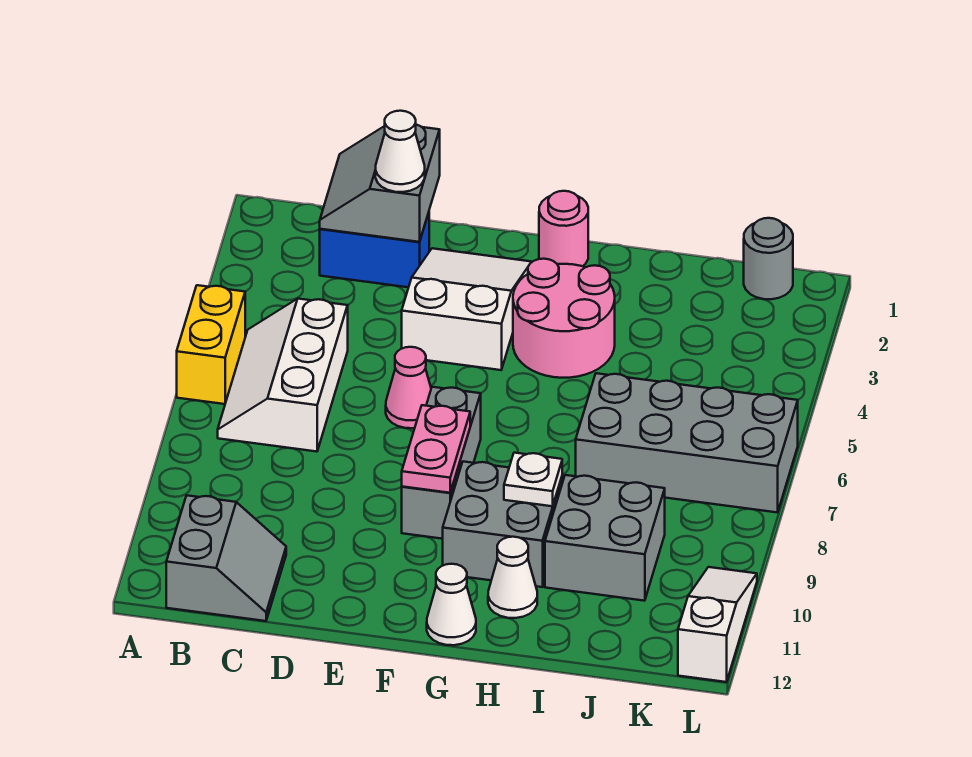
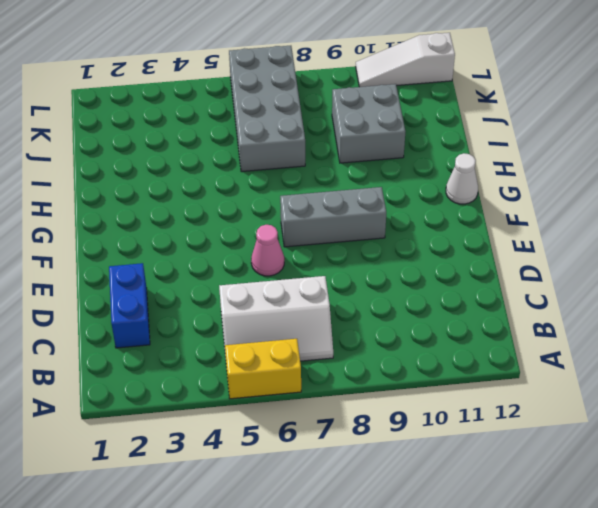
none -> grey slope B11:C12 level 1 top B
none -> white slope E2:F4 level 1 top 4
none -> pink round brick G1 level 1

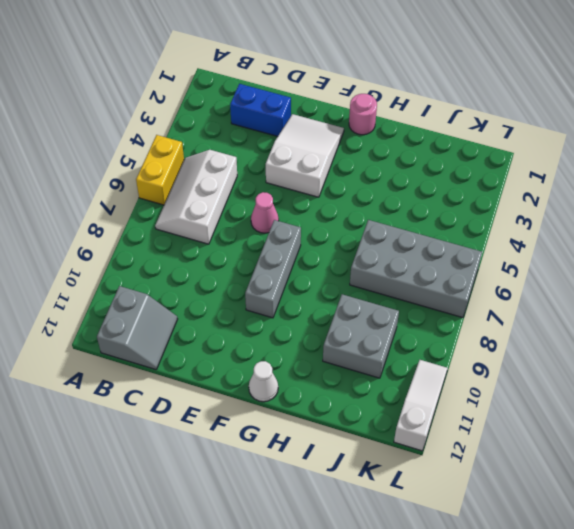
none -> pink round brick G3:H4 level 1
none -> grey brick G9:H10 level 1
none -> white cone H11 level 1

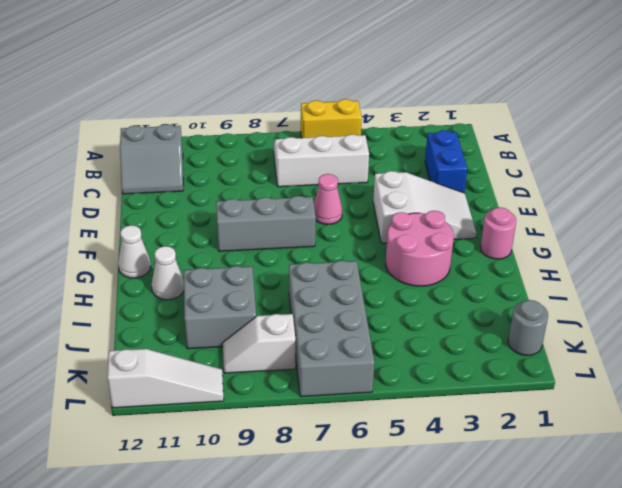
white slope K8:K9 level 1 top 8 -> none
none -> grey brick G9:H10 level 1
none -> grey slope C1:D2 level 2 top D
none -> pink plate F8:F9 level 2

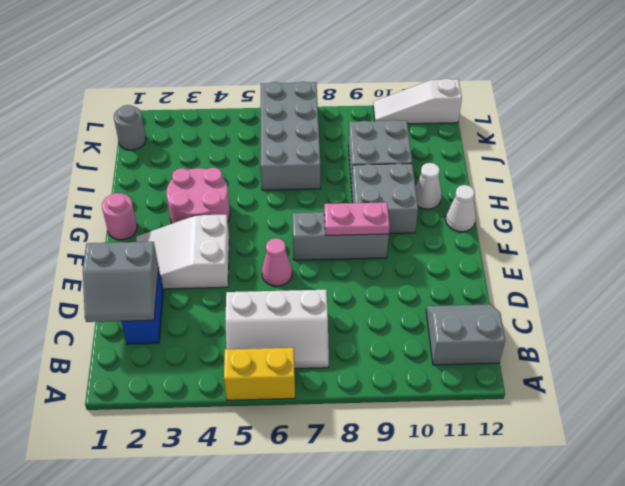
none -> white plate H9 level 2
none -> white cone D2 level 3

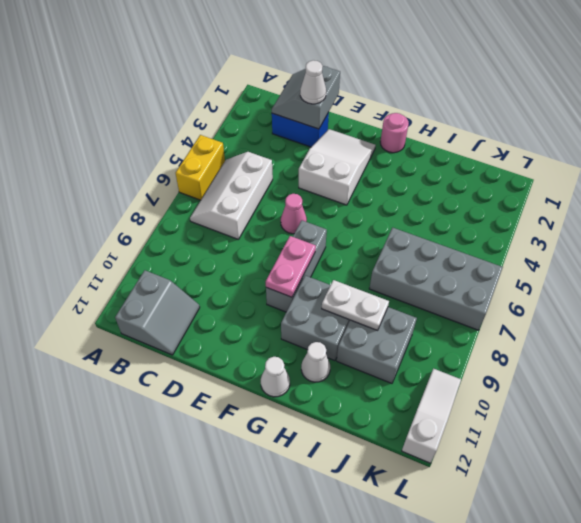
white plate H9:I9 level 2 -> white plate H9 level 2
none -> pink round brick G3:H4 level 1
none -> grey round brick K1 level 1

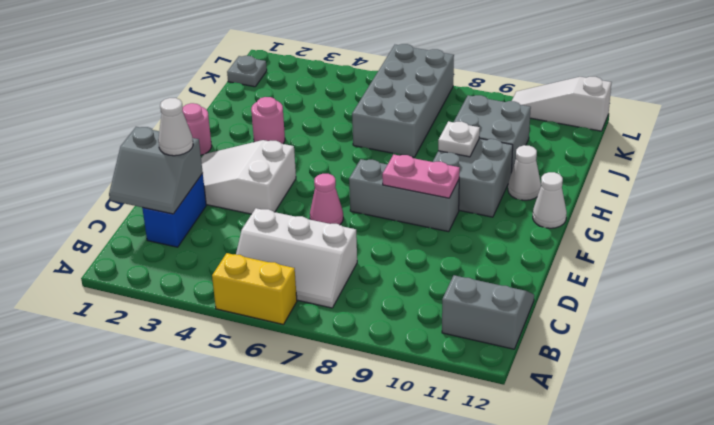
pink round brick H3 level 1 -> pink round brick G3:H4 level 1
grey plate K1 level 1 -> grey round brick K1 level 1

